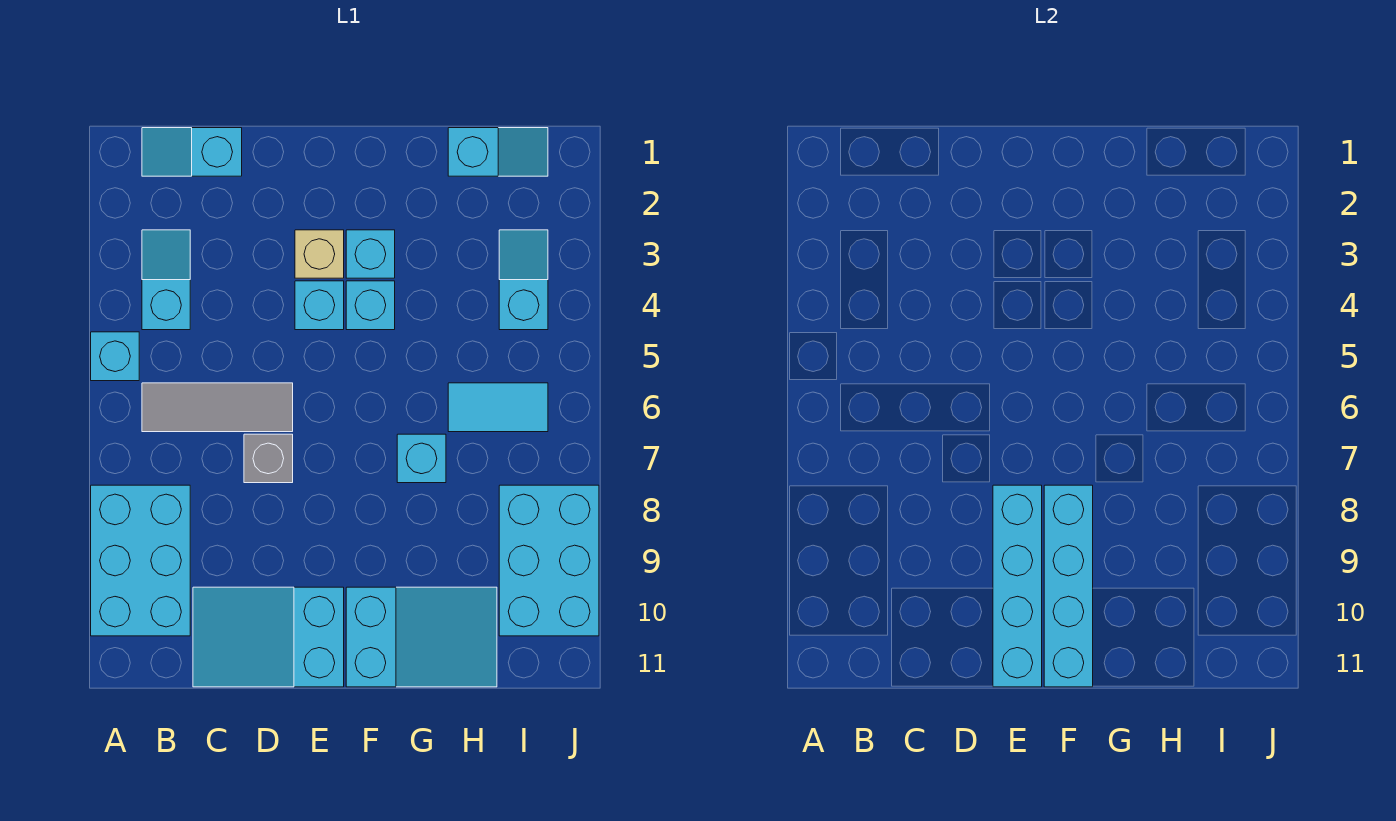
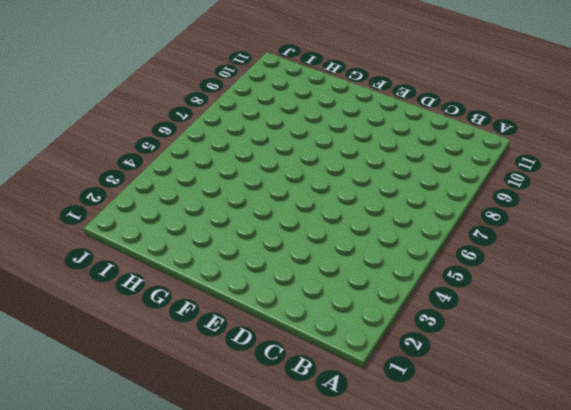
none -> cyan brick A5 level 1
none -> cyan brick A8:B10 level 1
none -> cyan slope B1:C1 level 1 top C

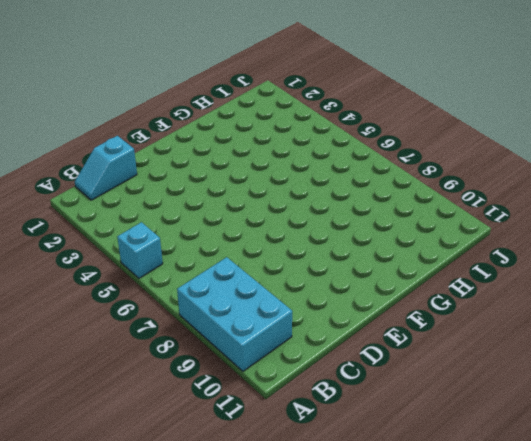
none -> cyan slope B3:B4 level 1 top 4
none -> grey tile B6:D6 level 1
none -> cyan slope C10:E11 level 1 top E

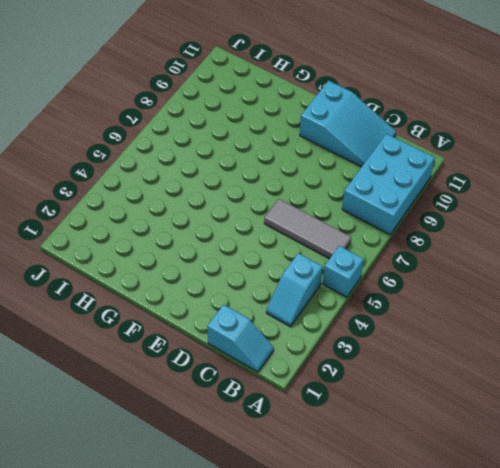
none -> grey brick D7 level 1
none -> tan brick E3 level 1
none -> cyan brick E4 level 1

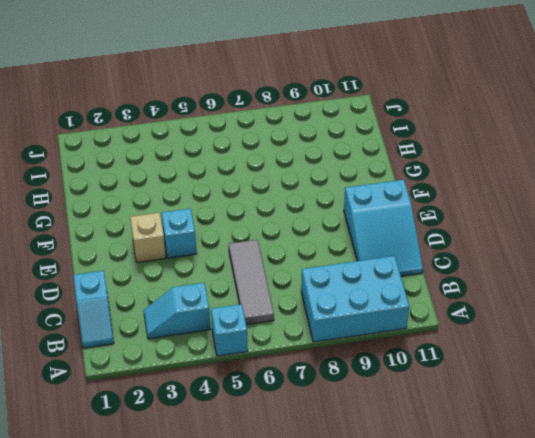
none -> grey brick D7 level 1
none -> cyan brick F3 level 1
none -> cyan brick F4 level 1

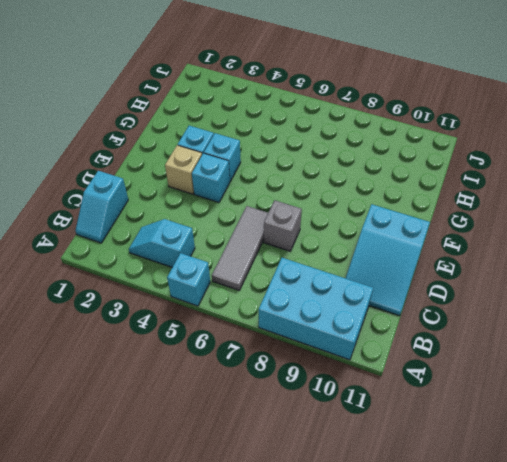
none -> cyan slope F10:H11 level 1 top F
none -> cyan brick G7 level 1
none -> cyan slope H1:I1 level 1 top H

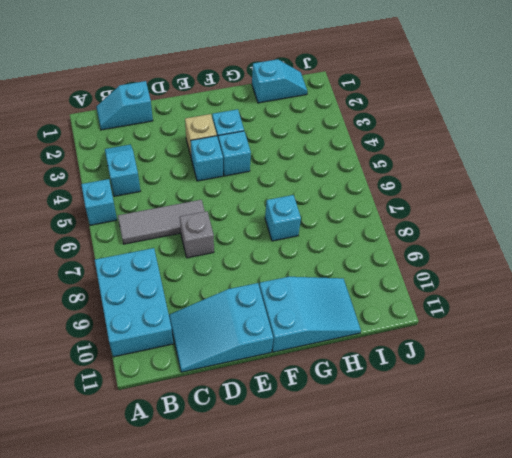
none -> cyan tile H6:I6 level 1
none -> cyan slope I3:I4 level 1 top 4
none -> cyan brick I8:J10 level 1

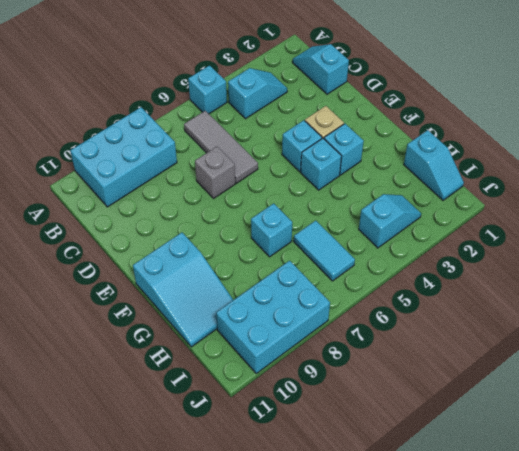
none -> cyan slope C10:E11 level 1 top E
none -> cyan brick E8:E11 level 2
none -> cyan brick F8:F11 level 2

